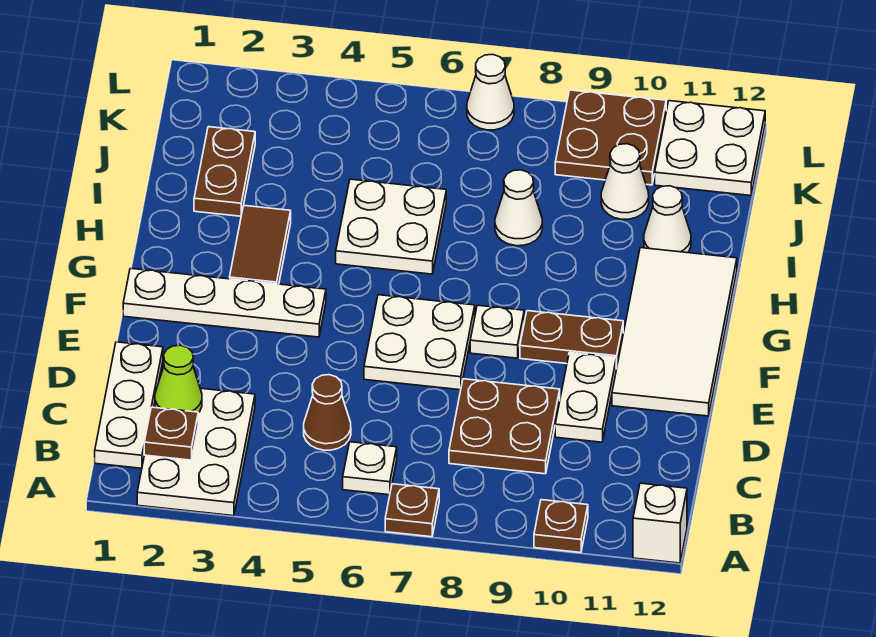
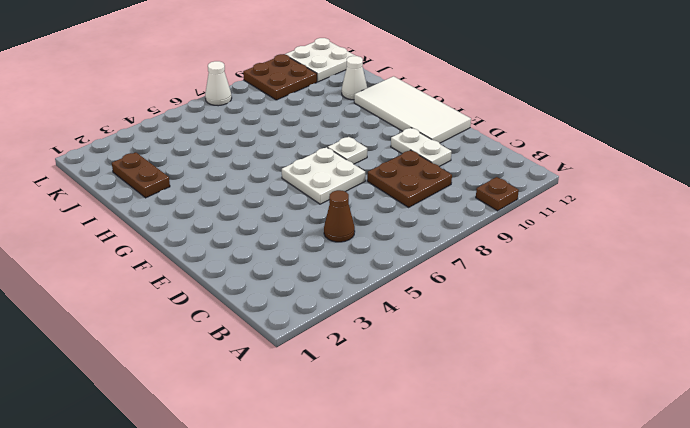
none -> white plate A2:C3 level 1
none -> brown plate A7 level 1
none -> white brick A12 level 1

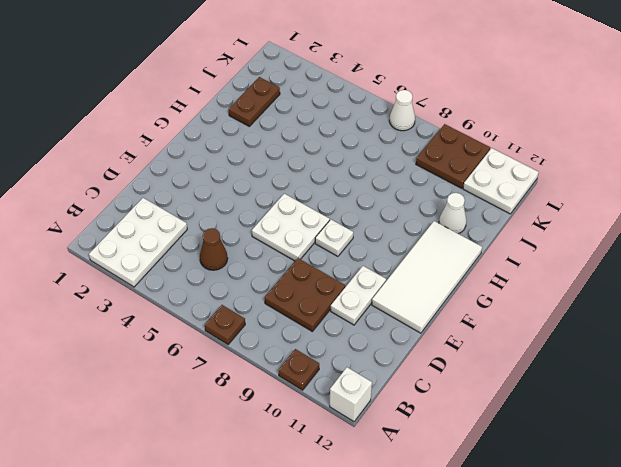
none -> white plate B1:D1 level 1
none -> white plate B6 level 1
none -> white plate F1:F4 level 1

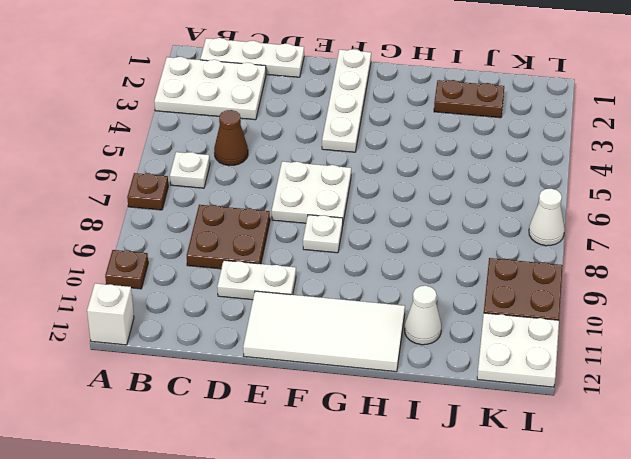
none -> brown plate F9:F10 level 1
none -> brown tile G3:H3 level 1
none -> white plate H5:I6 level 1

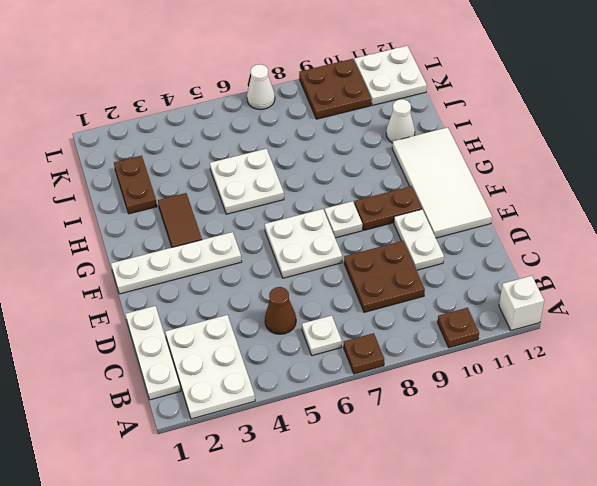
none -> white cone I8 level 1
none -> white cone J10 level 1
none -> brown plate B2 level 2

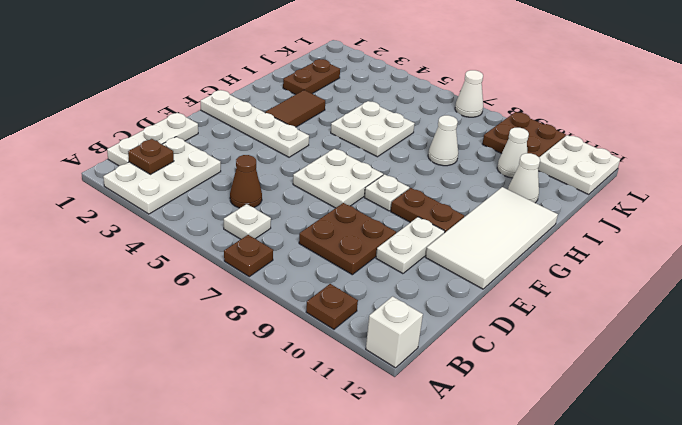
none -> lime cone C2 level 2

